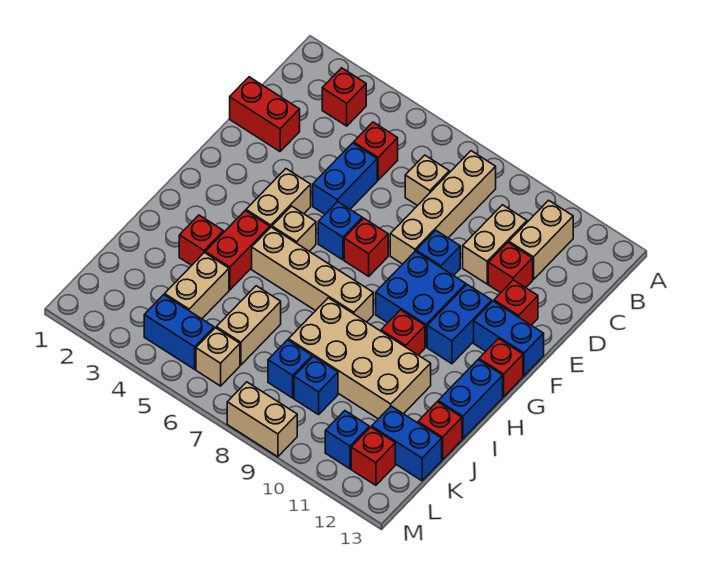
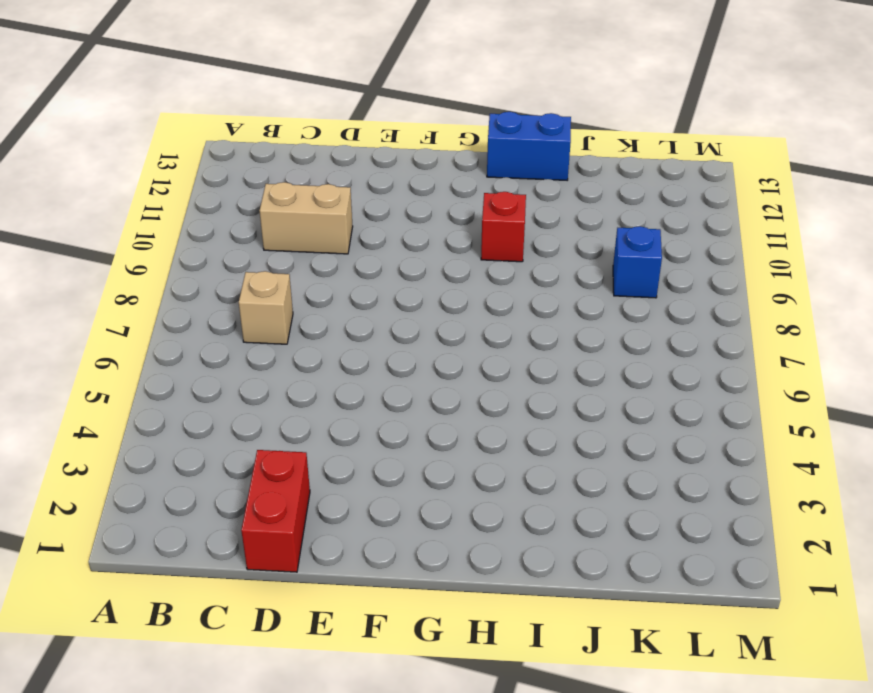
none -> red brick B3 level 1
none -> tan brick B8:E8 level 1
none -> tan brick B11:C11 level 1
none -> red brick C5 level 1

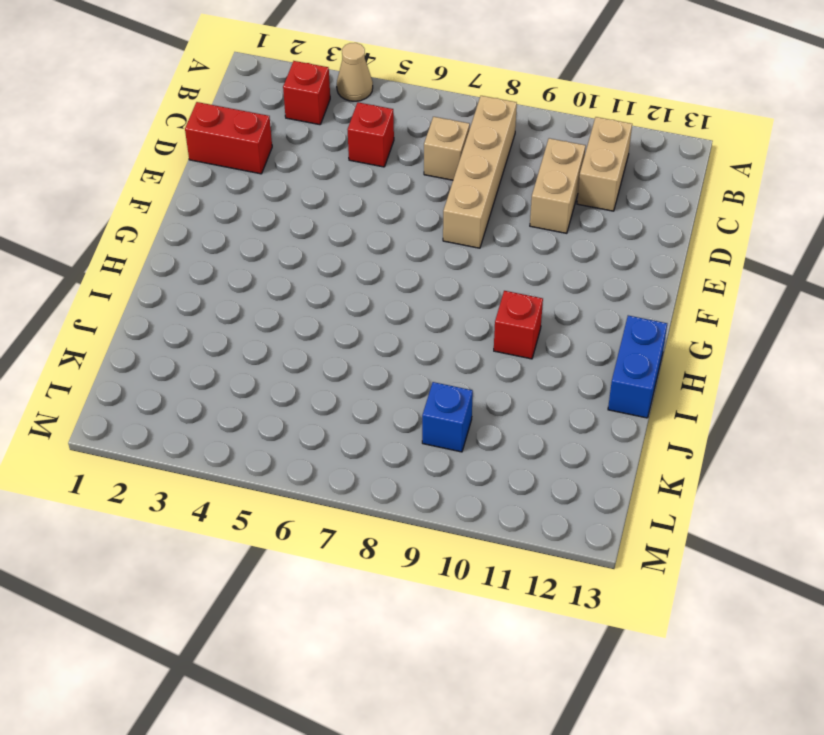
tan cone A4 level 1 -> none
none -> blue brick D5:E5 level 1
none -> red brick D11 level 1
none -> blue brick E9 level 1
none -> red brick E12 level 1

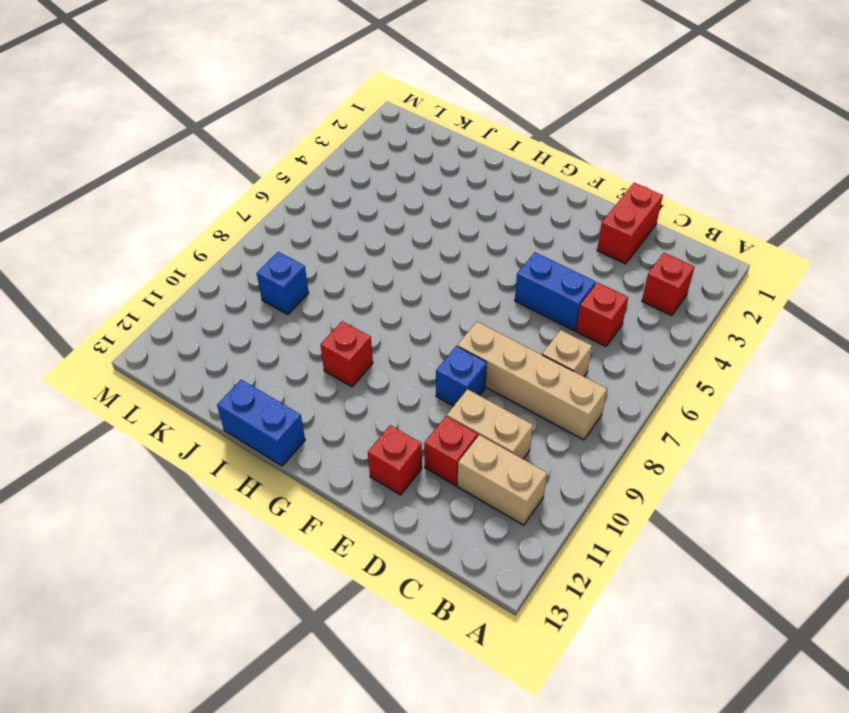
none -> tan brick F4:G4 level 1
none -> blue brick F6 level 1
none -> red brick F7 level 1
none -> blue brick F9:G10 level 1

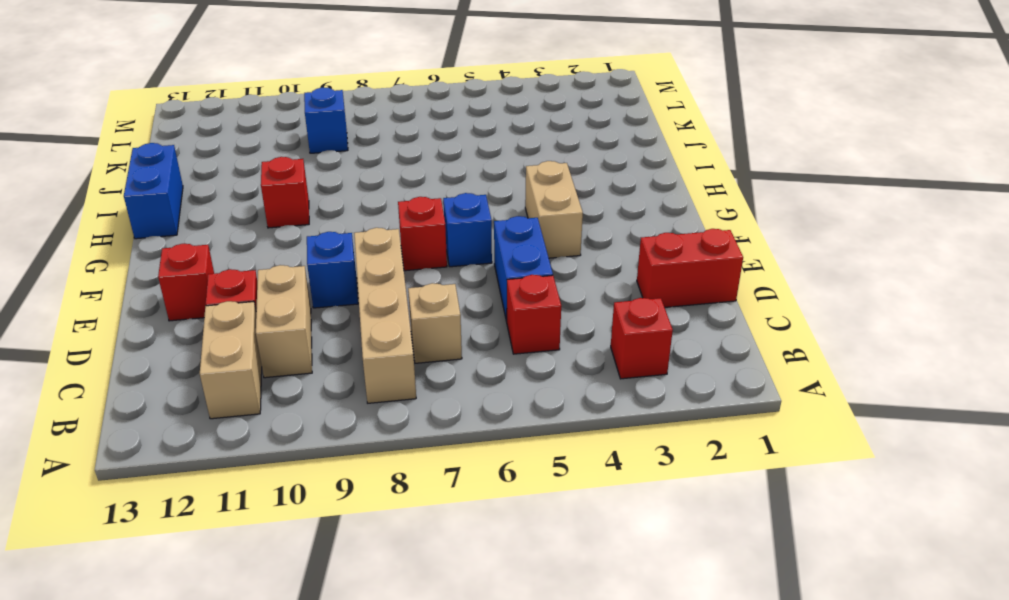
none -> blue brick F9:G10 level 1
none -> blue brick F11:G11 level 1
none -> blue brick F12:F13 level 1
none -> tan brick G5 level 1

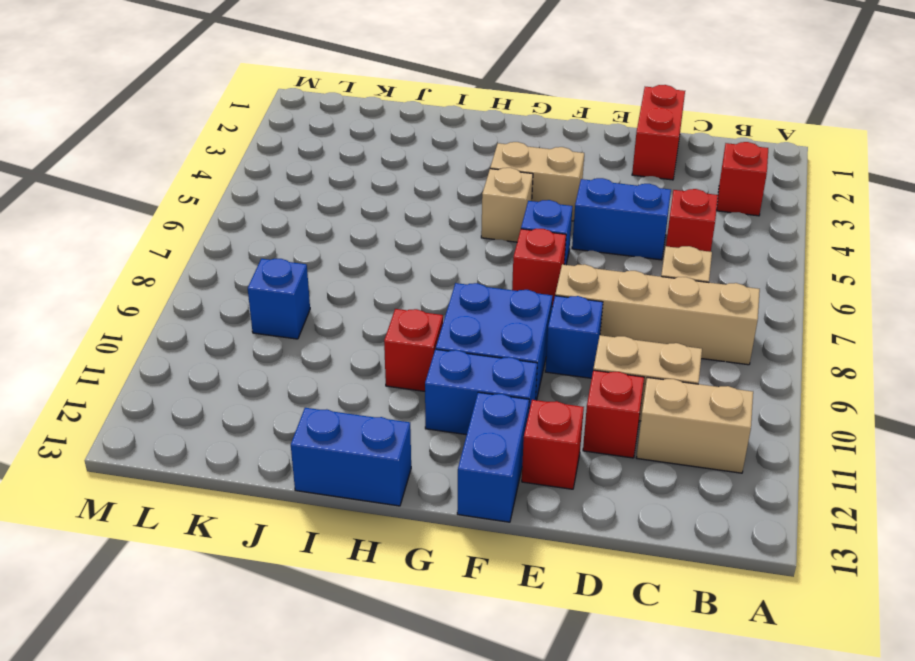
none -> red brick G13 level 1
none -> red brick H4:I4 level 1
none -> tan brick H5:H8 level 1
none -> red brick I3 level 1

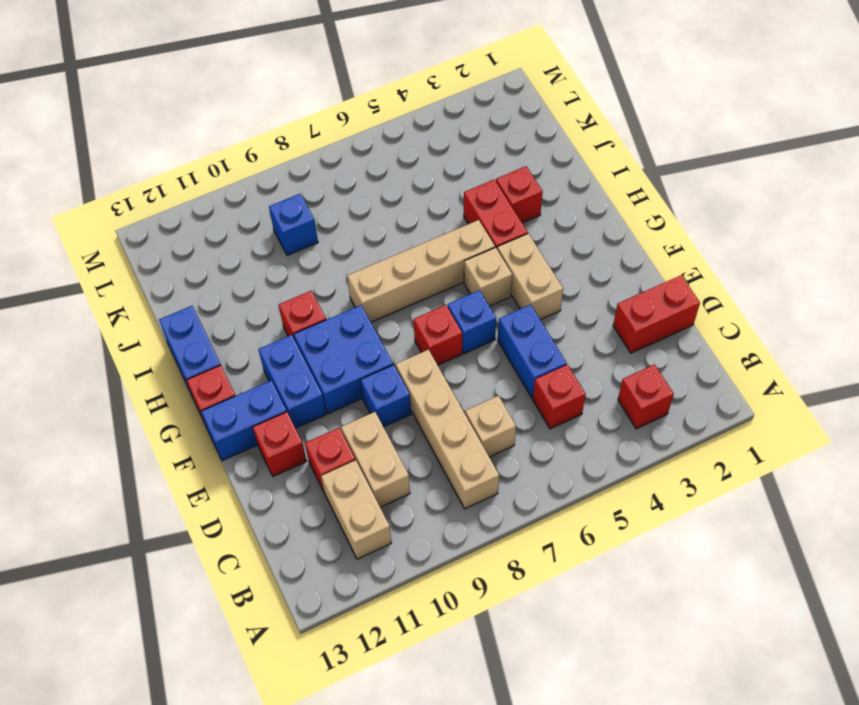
none -> tan brick I8:J11 level 1
none -> tan brick J4:K4 level 1
none -> tan brick J6:K6 level 1
none -> red brick J13 level 1

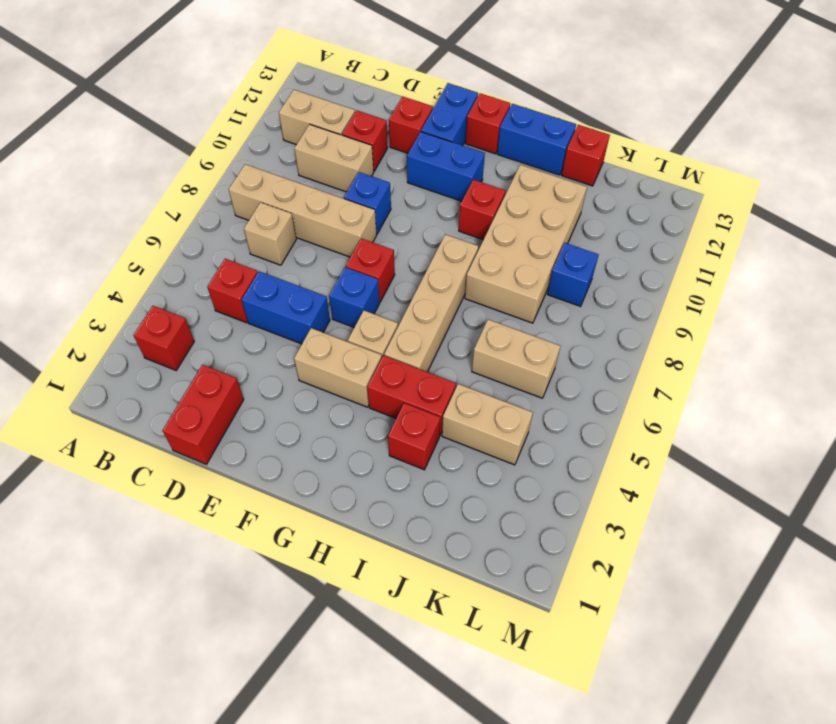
none -> blue brick F9:G10 level 1
none -> blue brick K8 level 1
none -> blue brick K12:K13 level 1
none -> blue brick L4:L5 level 1

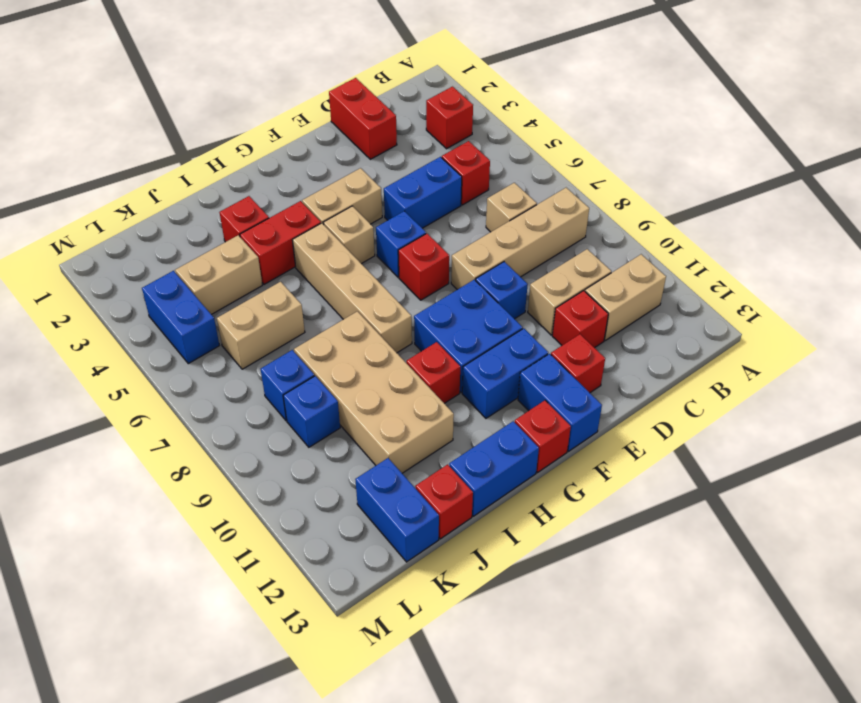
none -> tan brick L6 level 1
none -> blue brick L11 level 1
none -> red brick L12 level 1
none -> tan brick M8:M9 level 1

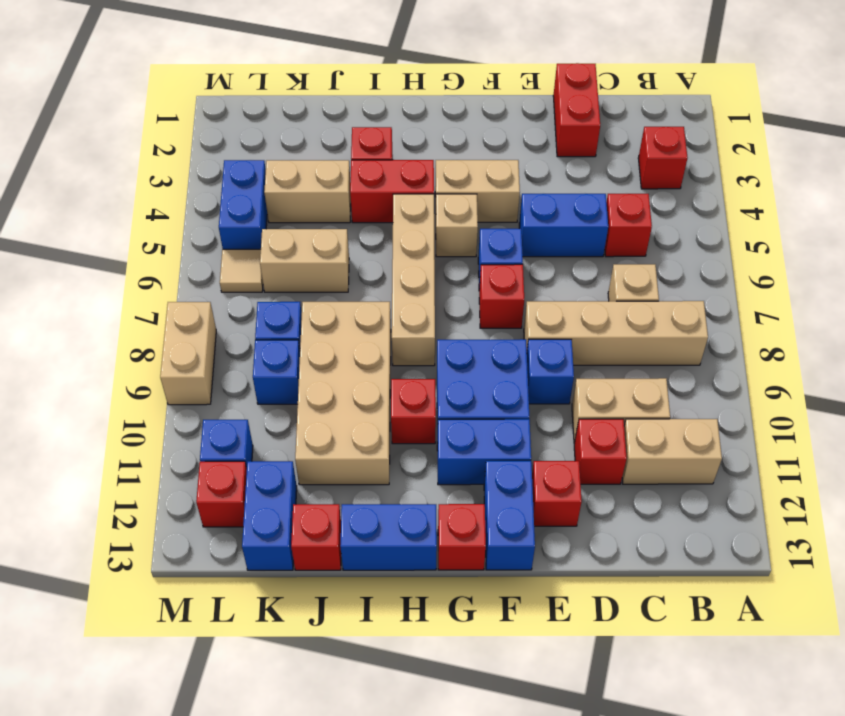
tan tile L6 level 1 -> tan brick L6 level 1

